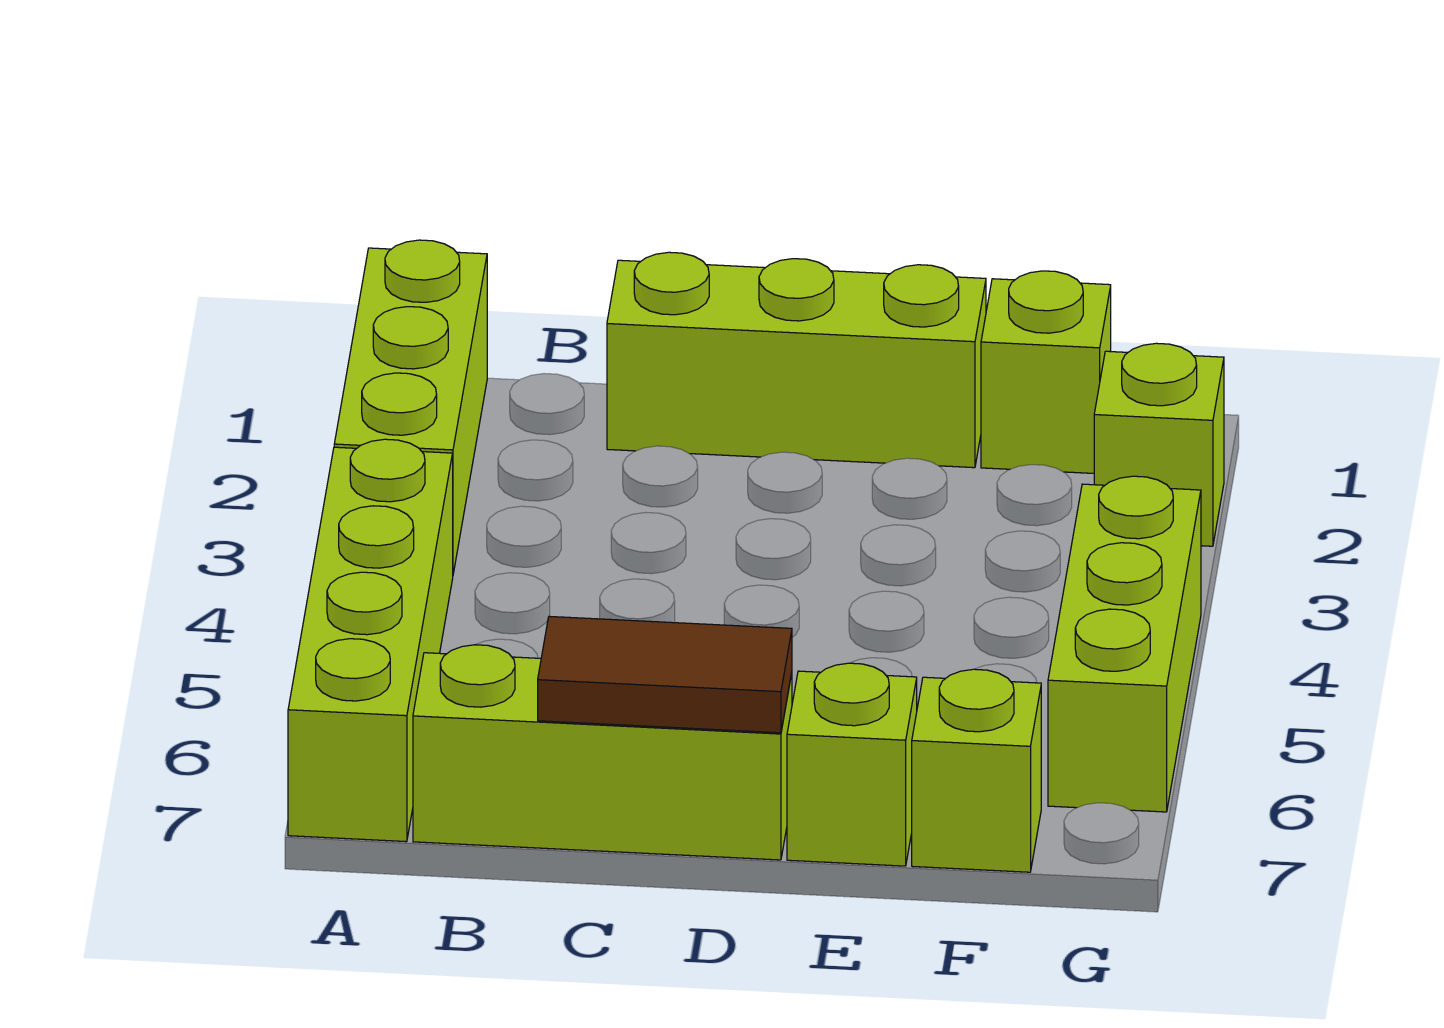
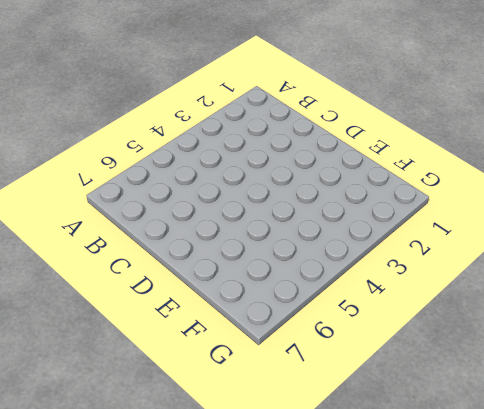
none -> lime brick A1:A3 level 1
none -> lime brick A4:A7 level 1

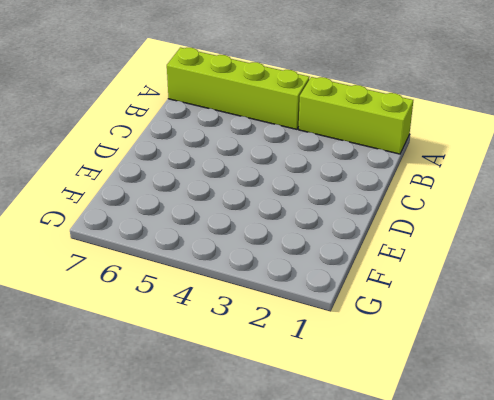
none -> lime brick B7:D7 level 1
none -> lime brick C1:E1 level 1

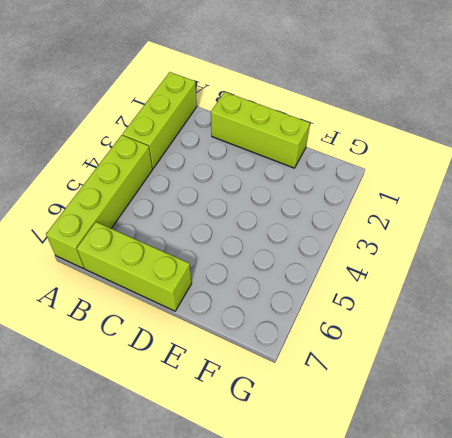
none -> lime brick E7 level 1
none -> lime brick F1 level 1

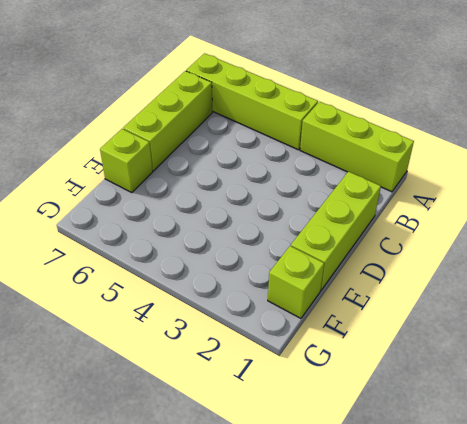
none -> lime brick F7 level 1
none -> lime brick G2 level 1

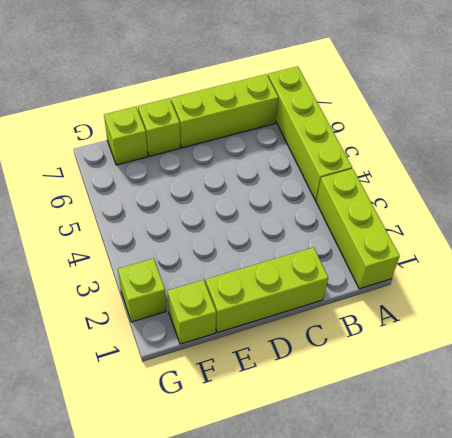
none -> lime brick G4:G6 level 1
none -> brown tile C7:D7 level 2

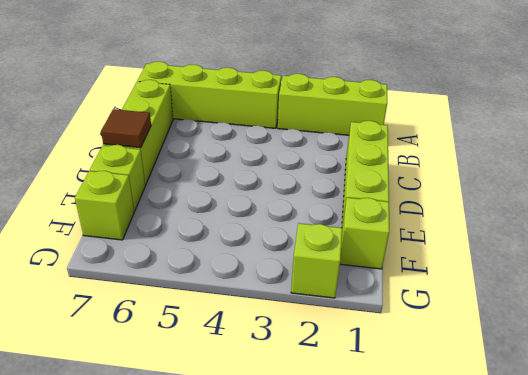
brown tile D7 level 2 -> brown tile C7:D7 level 2
none -> lime brick G4:G6 level 1

